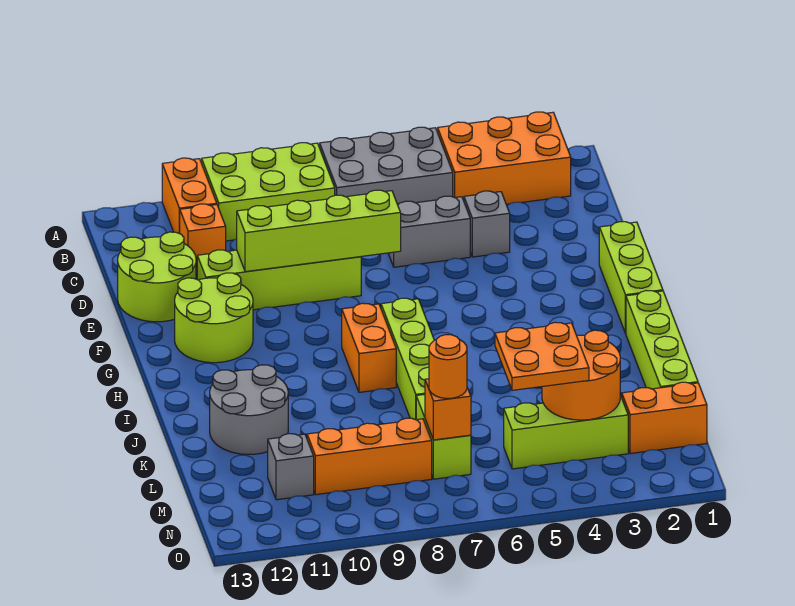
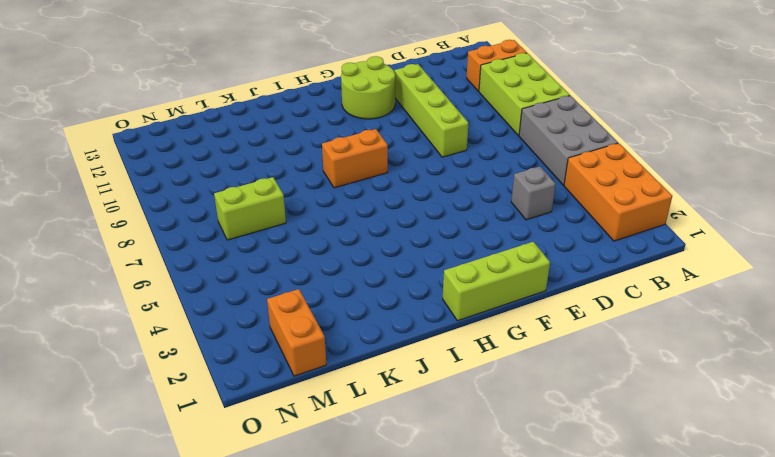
none -> orange brick C11 level 1
none -> grey brick D5:D6 level 1
none -> lime round brick D12:E13 level 1

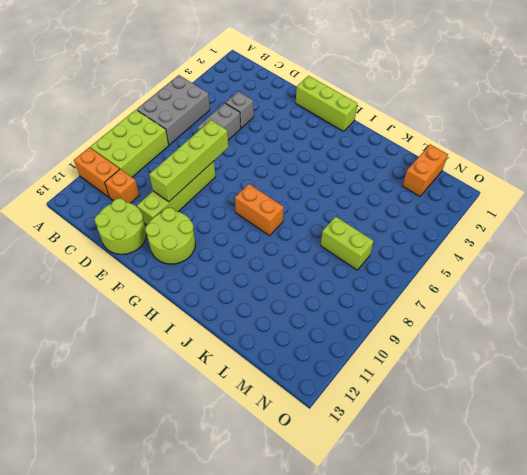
none -> orange brick A2:B4 level 1
none -> lime brick H7:K7 level 1
none -> lime brick I1:L1 level 1

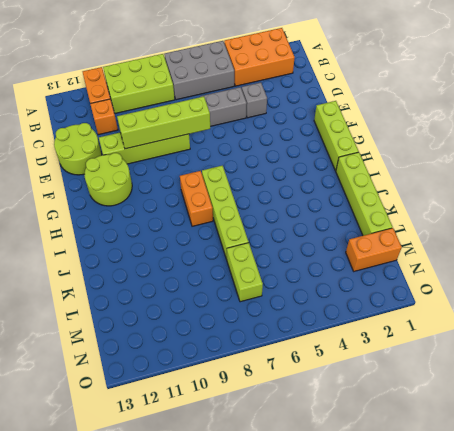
none -> grey round brick J11:K12 level 1
none -> lime brick M3:M5 level 1
none -> orange brick M8:M10 level 1

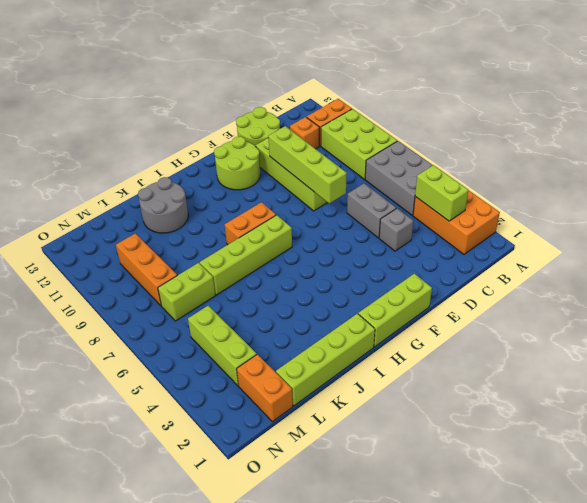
lime brick B3:B4 level 2 -> none
none -> grey brick M11 level 1
none -> orange round brick L3:M4 level 2
none -> orange brick M7 level 2

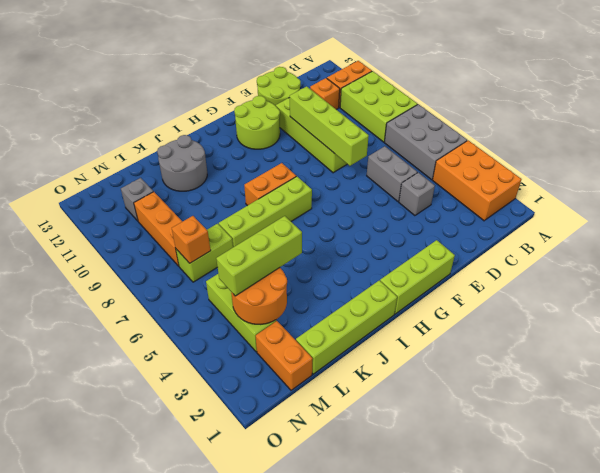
lime brick K4:M4 level 3 -> orange plate L4:M5 level 3
none -> orange round brick M7 level 3

